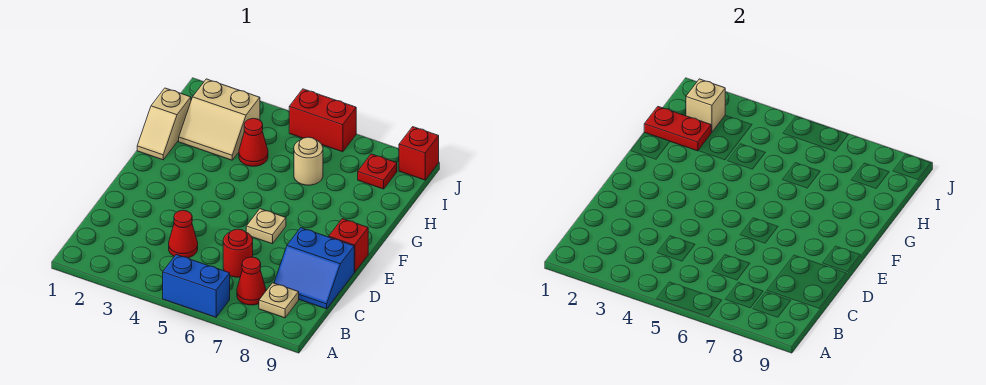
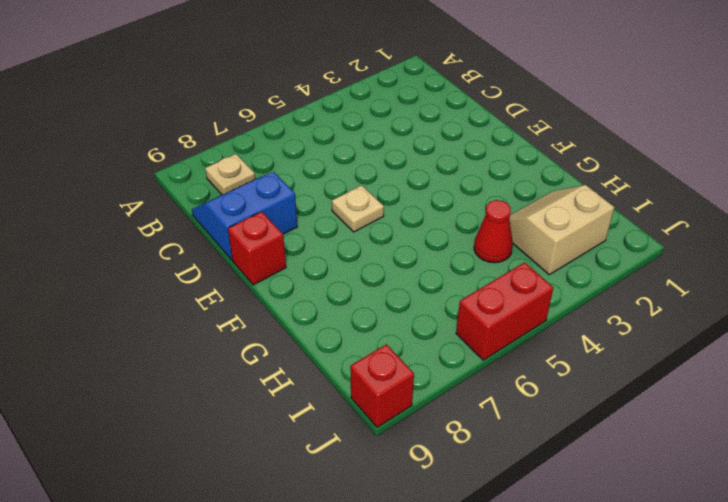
none -> blue brick A5:A6 level 1
none -> red cone B7 level 1
none -> red cone C4 level 1

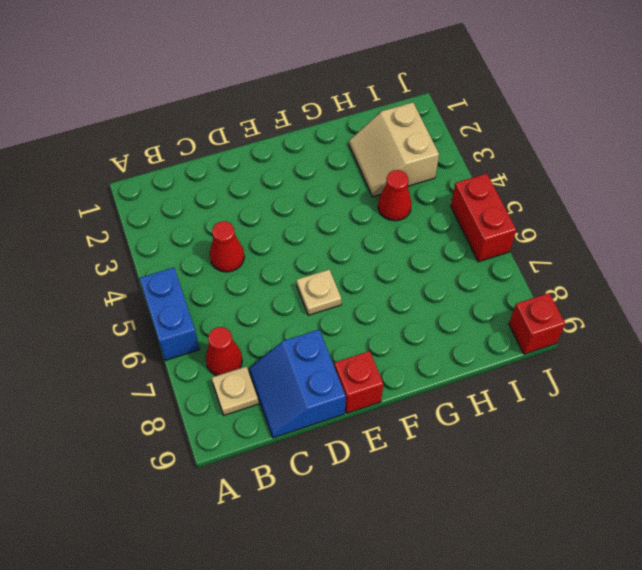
none -> red round brick C6 level 1
none -> tan slope G1:H1 level 1 top H
none -> tan round brick H6 level 1

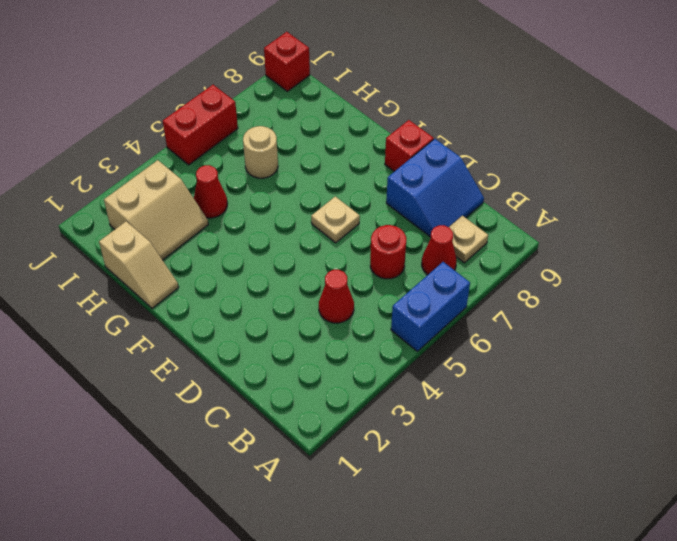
none -> red plate I8 level 1
none -> red plate H1:H2 level 2
none -> tan brick I2 level 2

